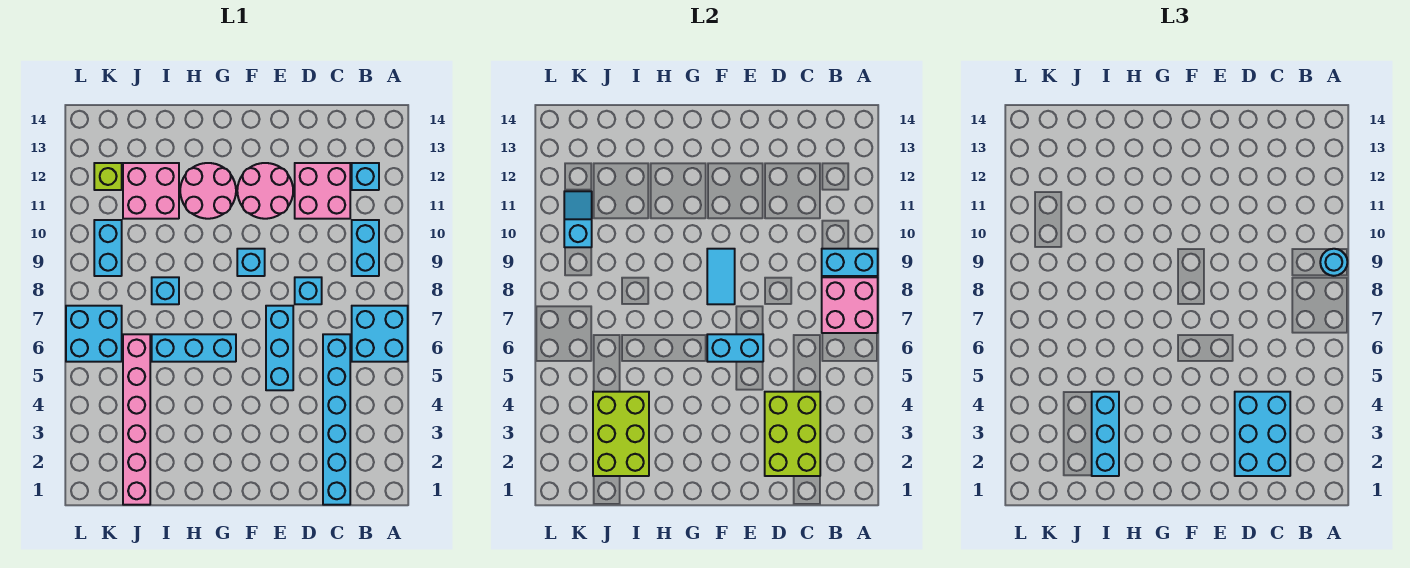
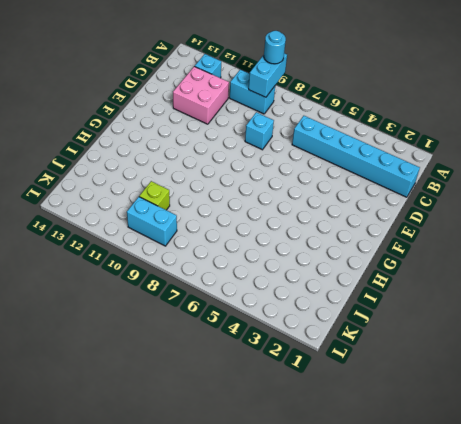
lime brick J10 level 1 -> lime brick K12 level 1
none -> cyan brick A6:B7 level 1
none -> cyan brick E5:E7 level 1
none -> pink round brick E11:F12 level 1

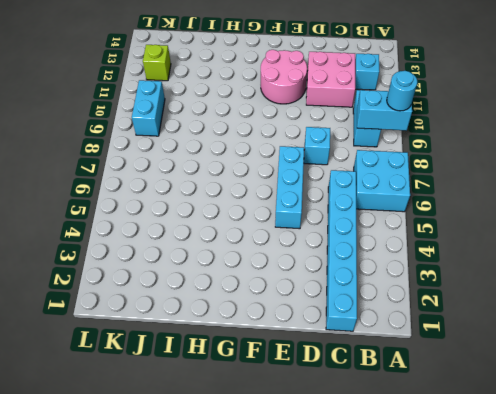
none -> cyan brick F9 level 1
none -> cyan brick G6:I6 level 1
none -> pink round brick G11:H12 level 1

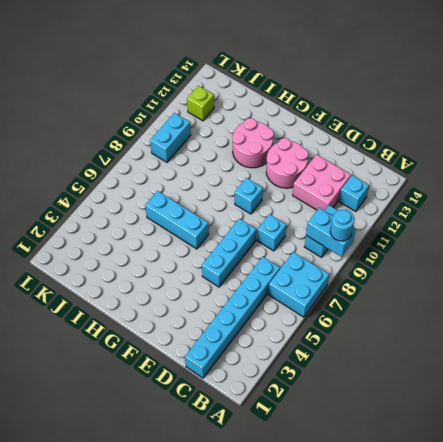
none -> cyan brick I8 level 1
none -> pink brick I11:J12 level 1
none -> pink brick J1:J6 level 1

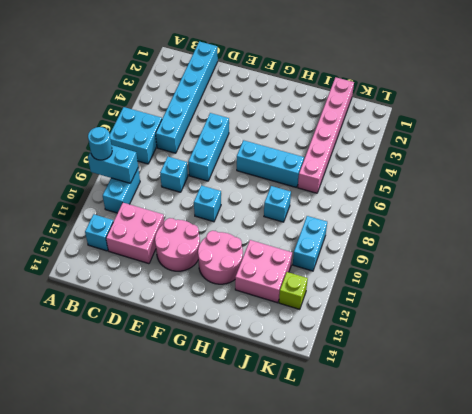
none -> cyan brick K6:L7 level 1
none -> pink brick A7:B8 level 2
none -> lime brick C2:D4 level 2

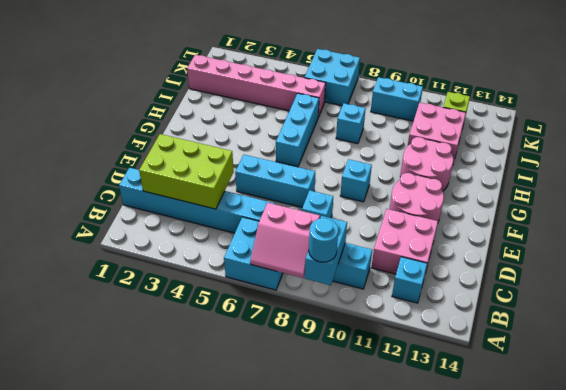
pink slope A7:B8 level 2 top B -> pink brick A7:B8 level 2
none -> cyan brick E6:F6 level 2
none -> cyan tile F8:F9 level 2
none -> lime brick I2:J4 level 2

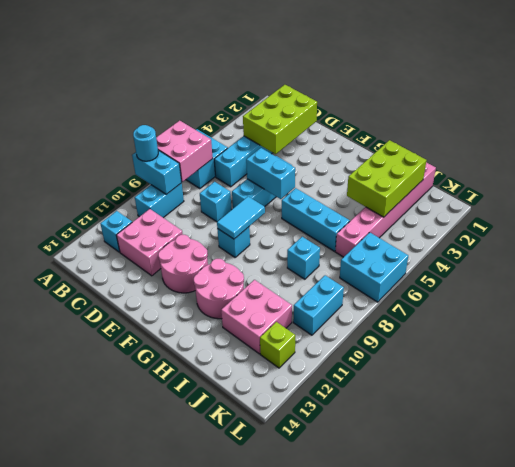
none -> cyan slope K10:K11 level 2 top 10
none -> cyan brick C2:D4 level 3
none -> cyan brick I2:I4 level 3

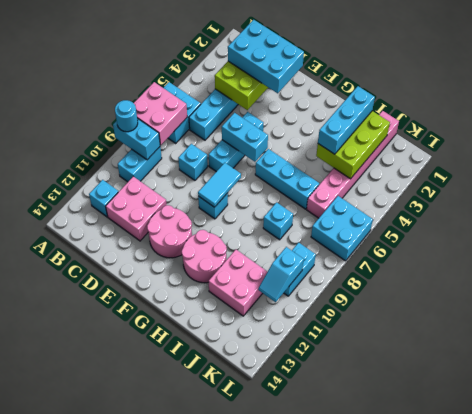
cyan brick C2:E3 level 3 -> cyan brick C2:D4 level 3
none -> lime brick K12 level 1

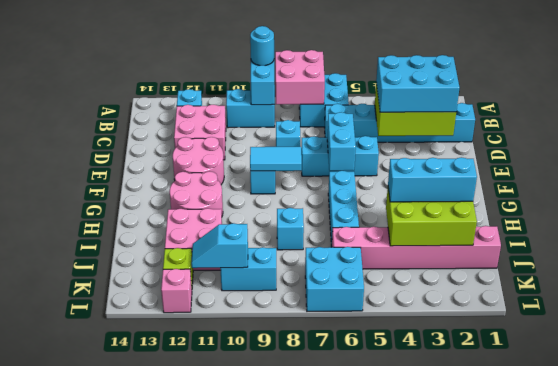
pink brick L12 level 1 -> none

